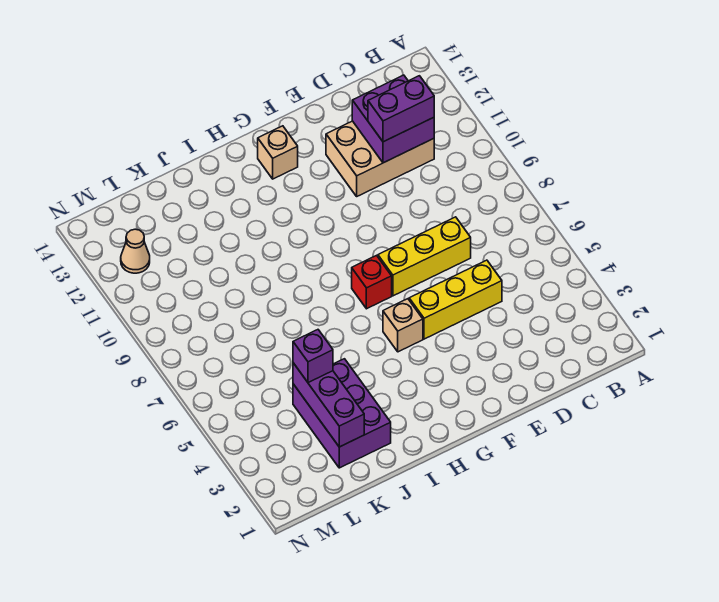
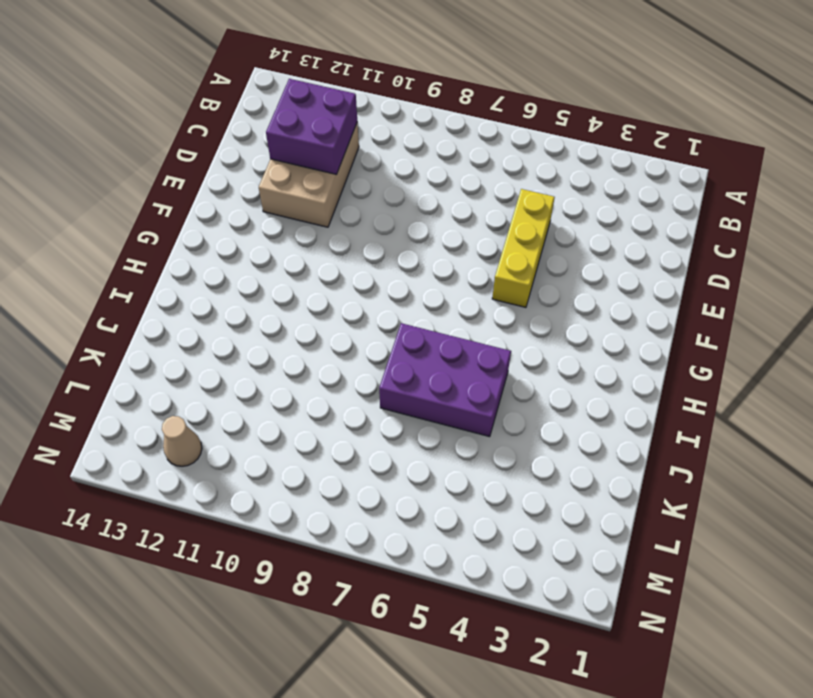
purple brick I5:J7 level 1 -> purple brick J2:K4 level 1
none -> yellow brick D7:F7 level 1
none -> tan brick G5 level 1
none -> red brick G7 level 1

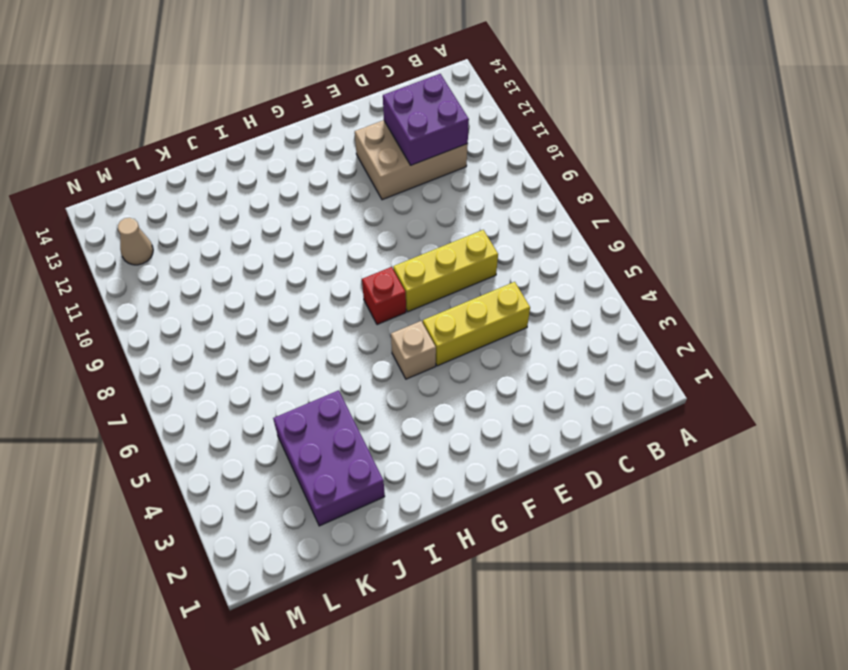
none -> tan brick G13 level 1
none -> purple brick K2:K4 level 2
none -> purple brick C11:D11 level 3

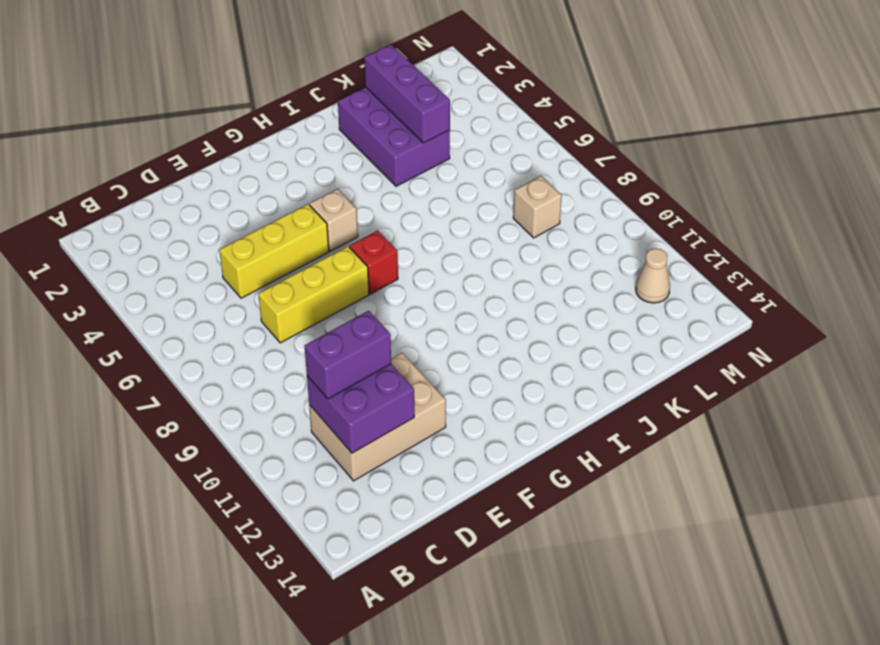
tan brick L8 level 1 -> tan brick G13 level 1
none -> purple brick K4 level 3

